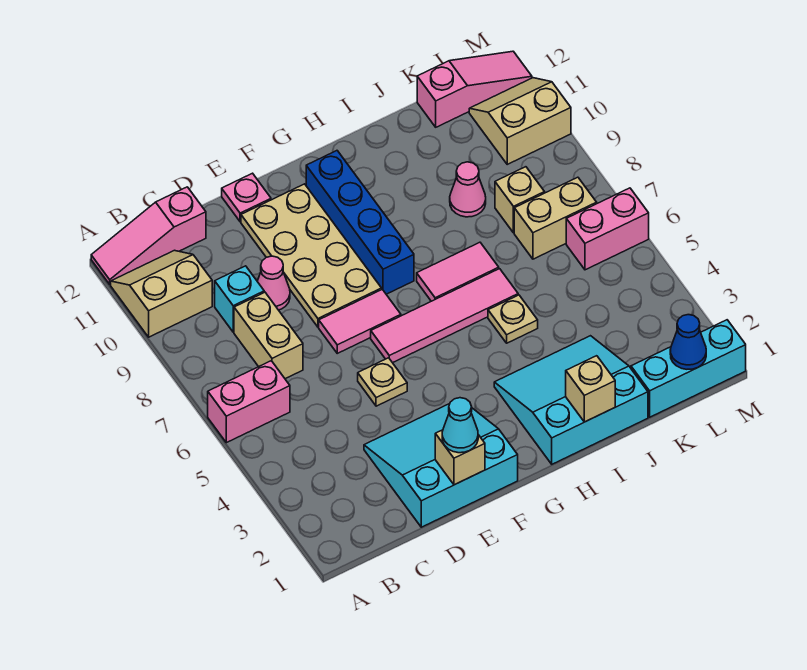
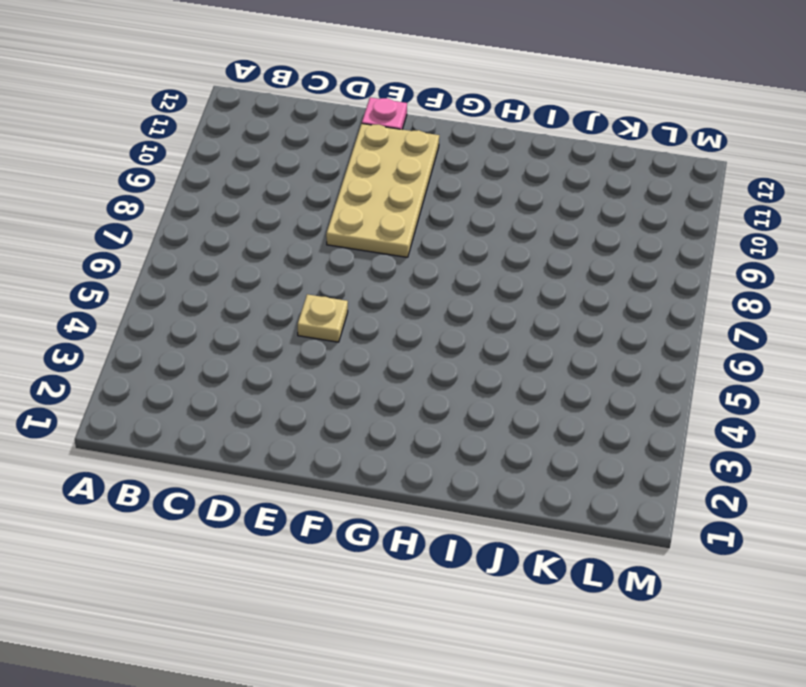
none -> pink brick A6:B6 level 1
none -> tan slope A10:B11 level 1 top 10
none -> pink slope A12:C12 level 1 top C

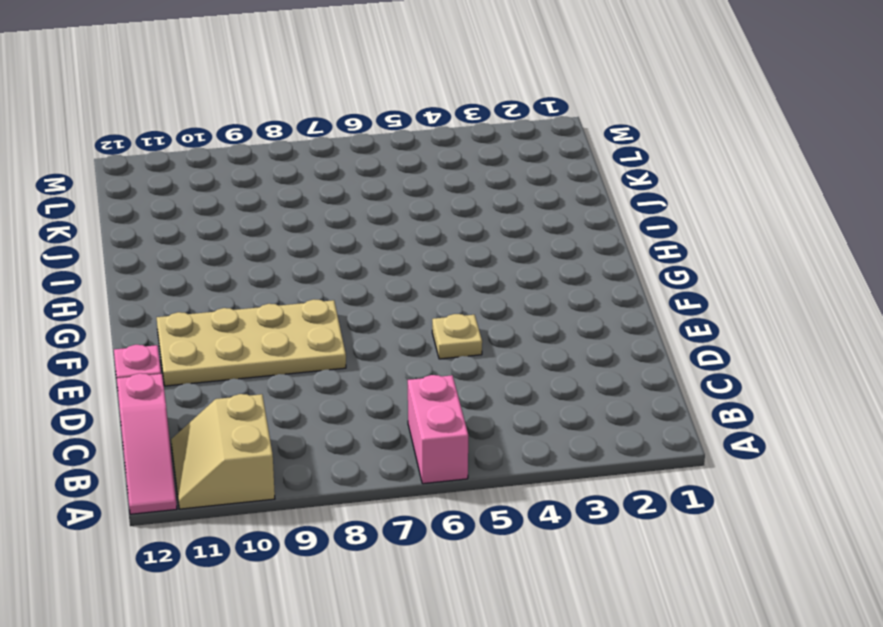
none -> tan brick C7:C8 level 1
none -> cyan brick C9 level 1
none -> cyan slope D1:F3 level 1 top 1

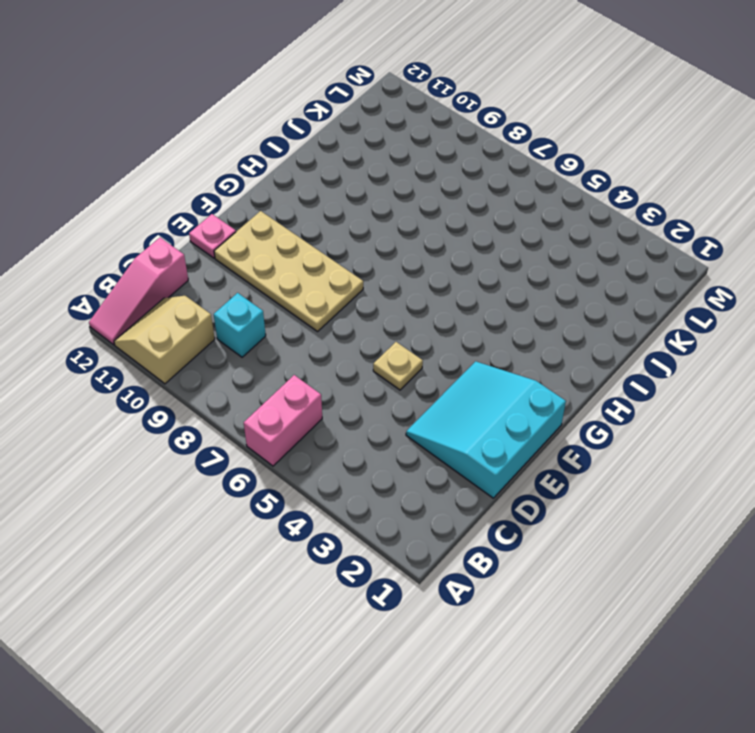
none -> tan brick C7:C8 level 1
none -> pink cone D9 level 1
none -> pink tile E7:F7 level 1

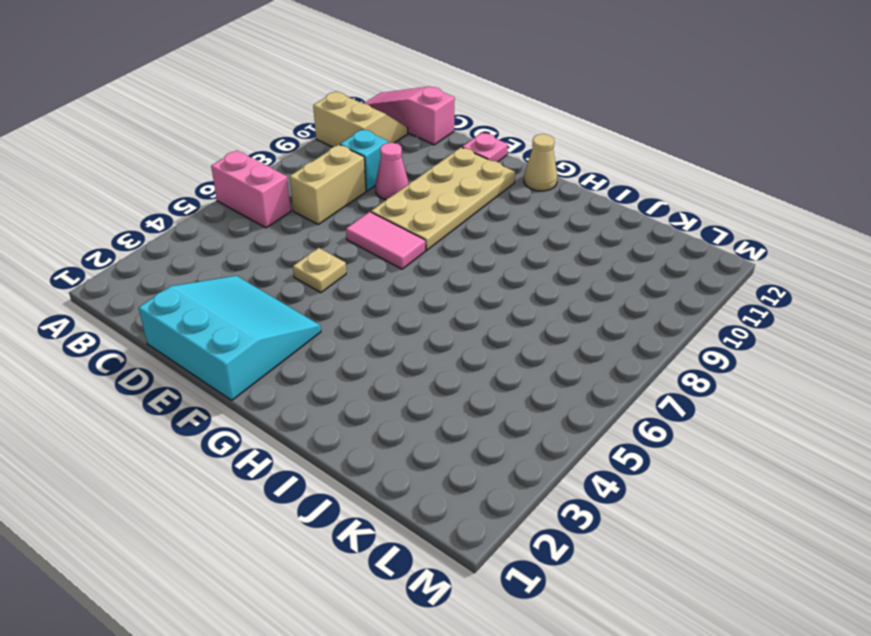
tan cone G12 level 1 -> none
none -> pink tile F6:I6 level 1
none -> blue brick G8:G11 level 1
none -> cyan slope H1:J3 level 1 top 1

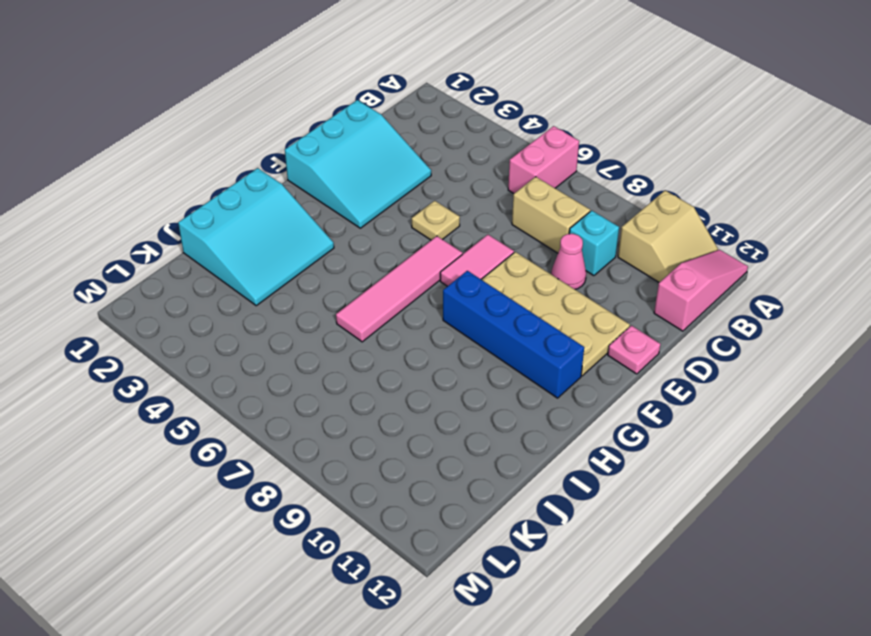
none -> pink tile H7:I7 level 1
none -> tan plate I5 level 1
none -> pink cone J9 level 1

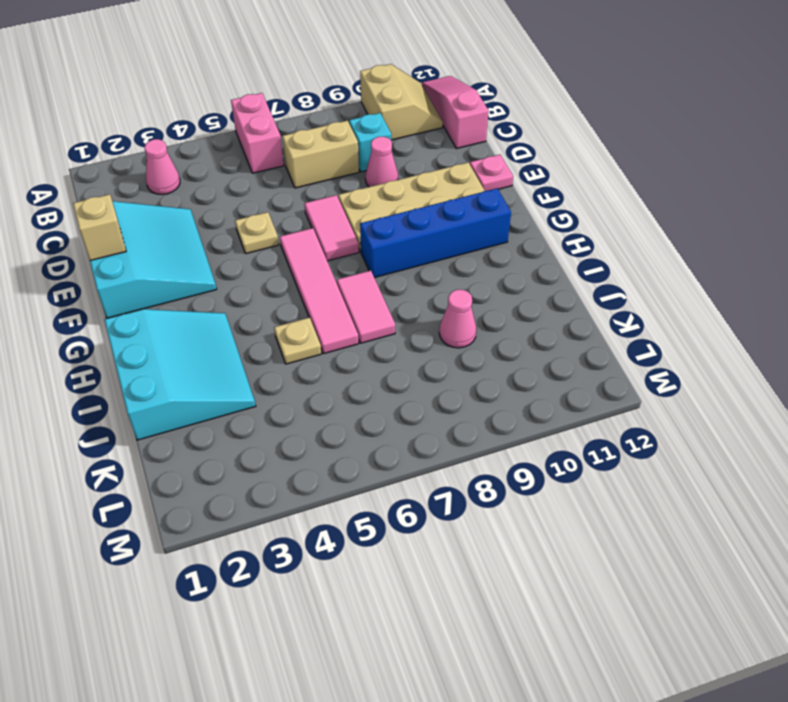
pink cone B3 level 1 -> none
none -> cyan brick K1:M1 level 1
none -> tan brick K7:L7 level 1
none -> tan brick K8 level 1

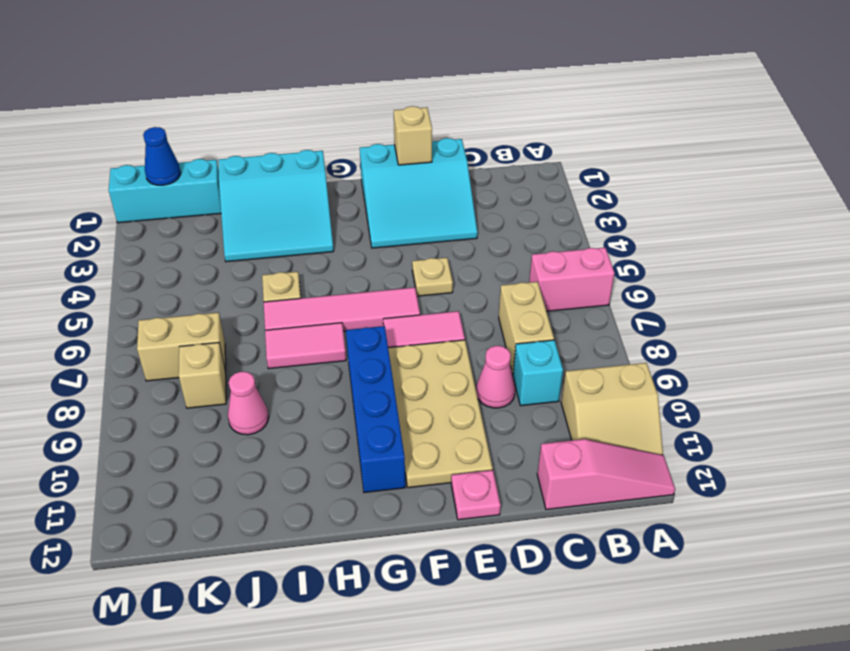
none -> pink slope K12:M12 level 1 top K
none -> pink brick L6:M6 level 1
none -> tan slope L10:M11 level 1 top 10

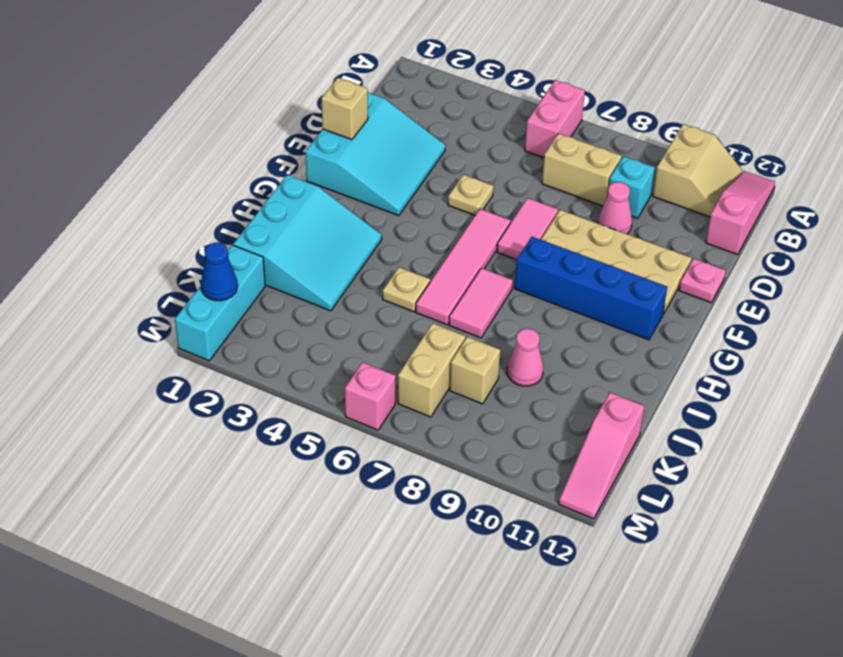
pink brick M6 level 1 -> pink brick L6:M6 level 1
none -> tan slope L10:M11 level 1 top 10
none -> tan brick I1 level 2
none -> cyan cone E1 level 3

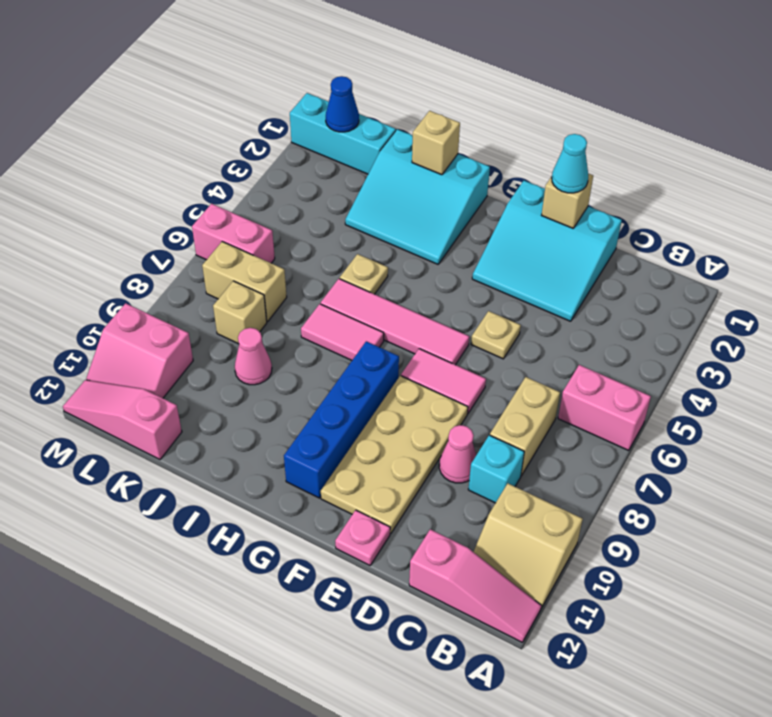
pink slope L10:M11 level 1 top 10 -> tan slope L10:M11 level 1 top 10

